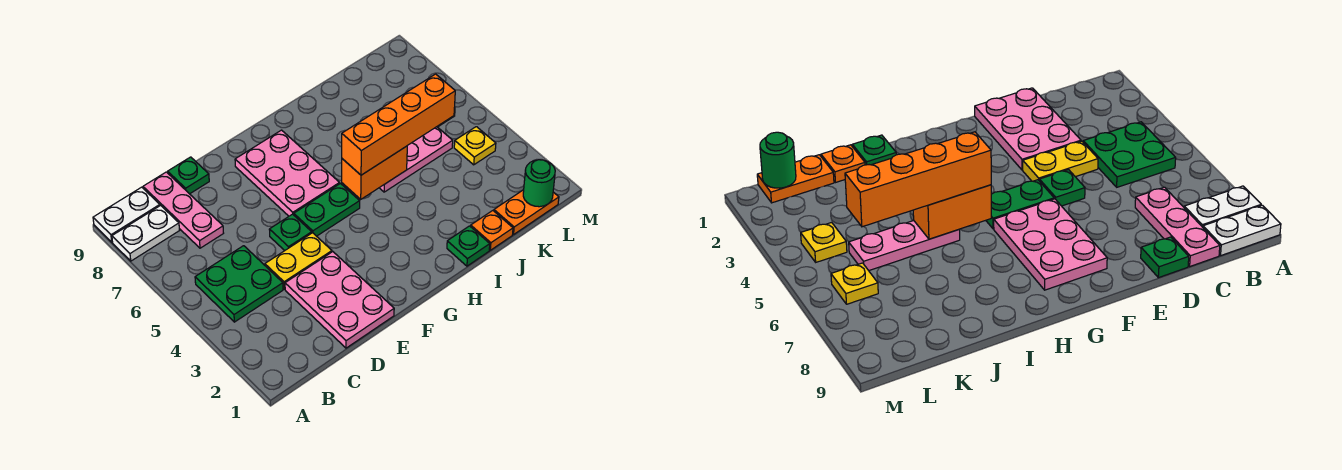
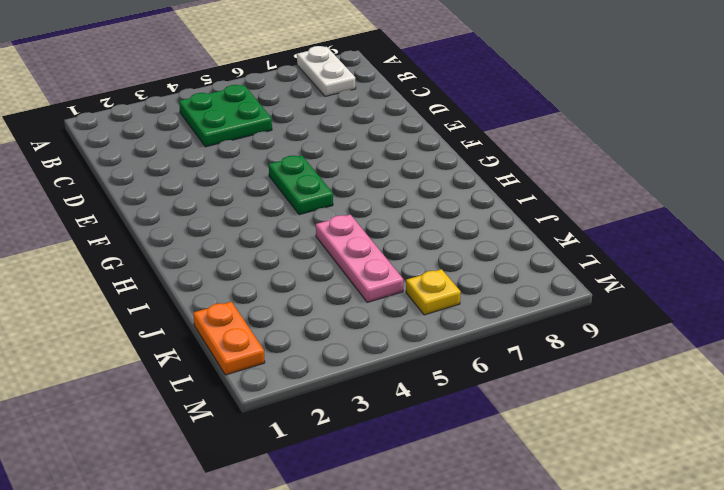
none -> white plate A9:B9 level 1
none -> pink plate C7:C9 level 1
none -> pink plate D1:E3 level 1

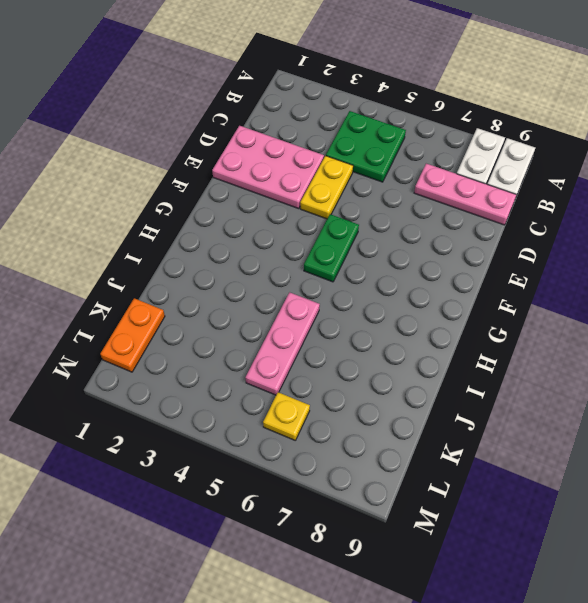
none -> green plate D9 level 1
none -> green plate E5 level 1
none -> pink plate F6:G8 level 1

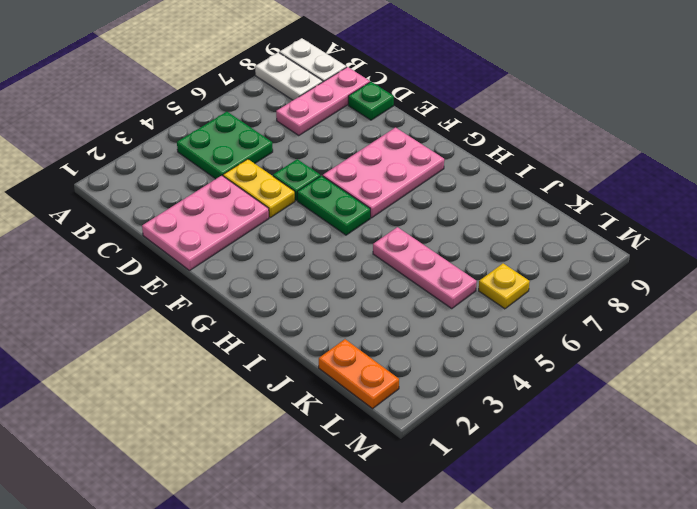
none -> green plate I1 level 1
none -> orange plate J1 level 1
none -> yellow plate L4 level 1

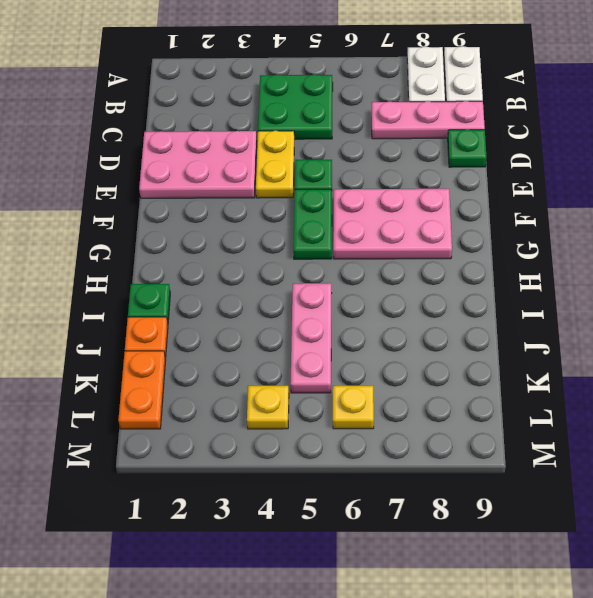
none -> orange brick H5:I5 level 2
none -> green round brick L1 level 2
none -> orange brick H5:K5 level 3

